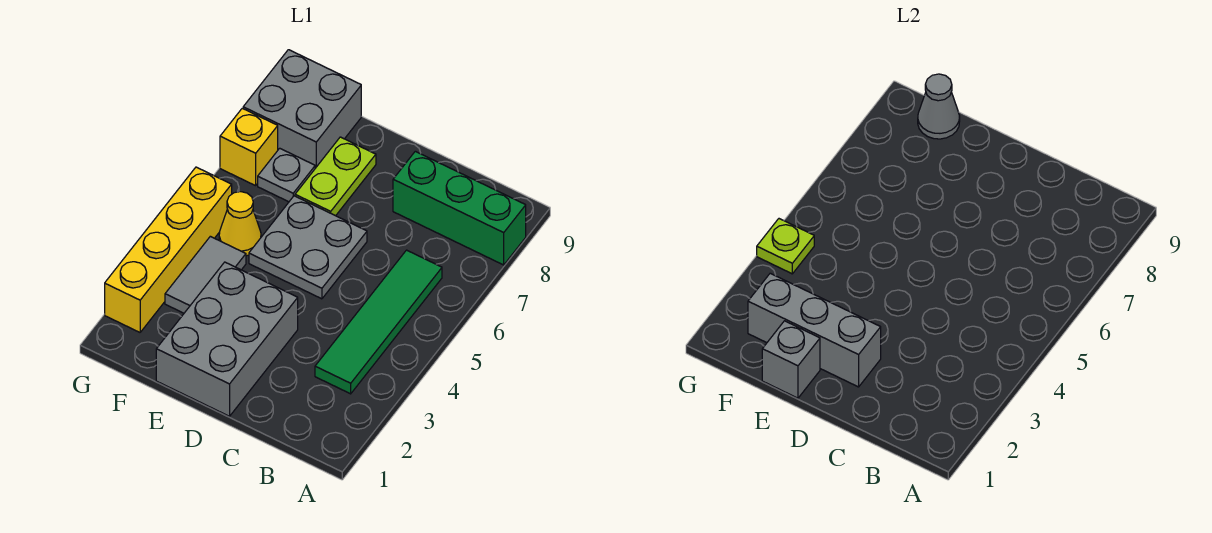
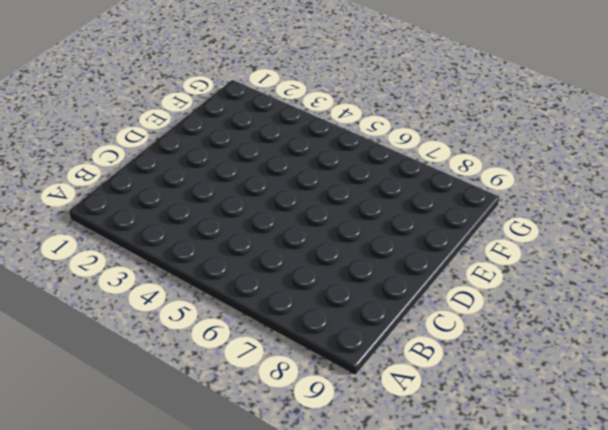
none -> green brick A8:C8 level 1
none -> green tile B3:B6 level 1
none -> grey brick D1:E3 level 1

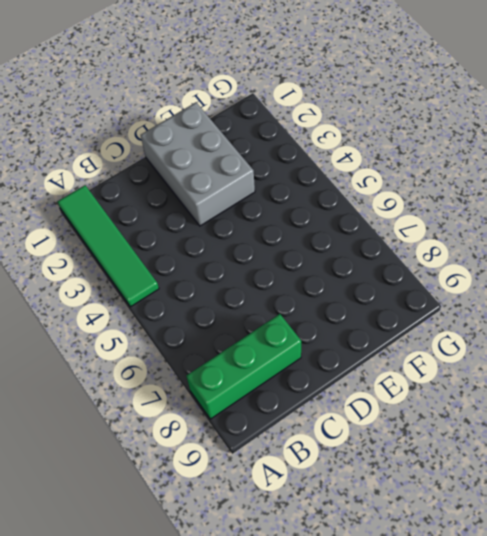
green tile A1:A4 level 1 -> green tile B3:B6 level 1
none -> grey plate D5:E6 level 1
none -> lime plate E7:E8 level 1
none -> grey tile F3:F4 level 1

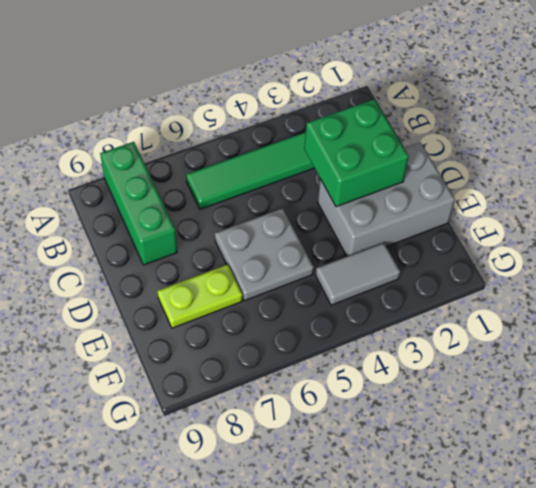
green brick C2:D3 level 2 -> grey brick D2:F2 level 2
none -> yellow cone F5 level 1
none -> grey plate F7 level 1
none -> grey brick F8:G9 level 1

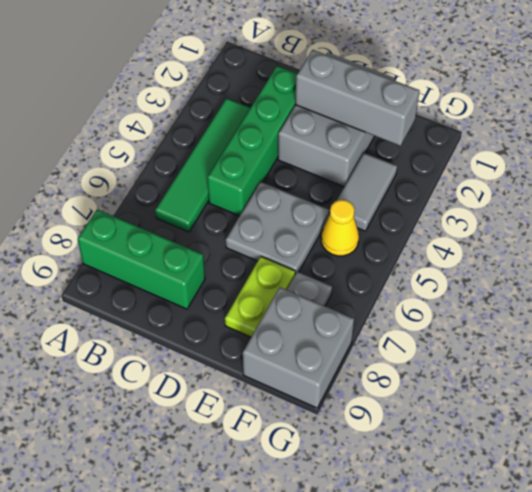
green brick C2:C5 level 1 -> none
none -> yellow brick G2:G5 level 1
none -> yellow brick G7 level 1
none -> grey brick E1 level 2

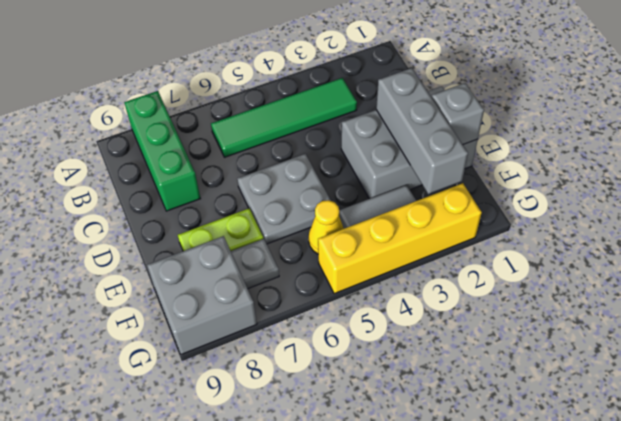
none -> yellow brick G7 level 1
none -> grey cone F9 level 2
none -> lime plate G4 level 2

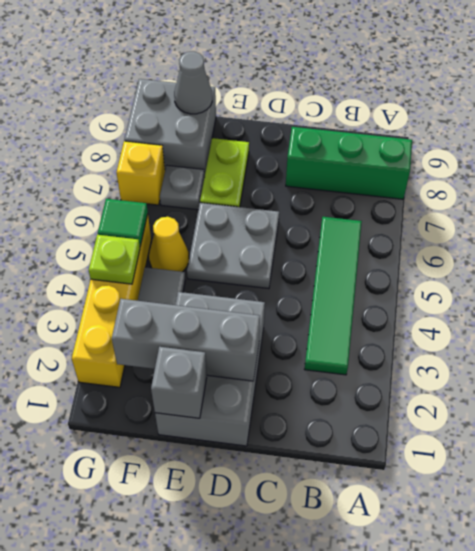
green tile G5 level 2 -> none

